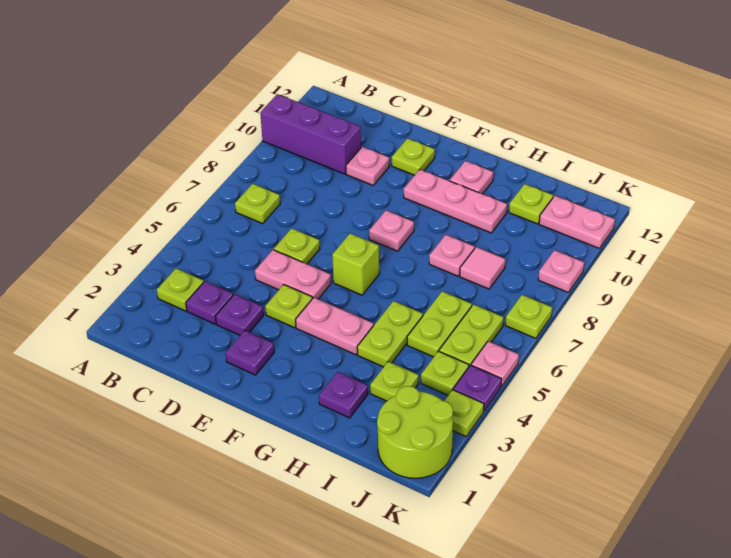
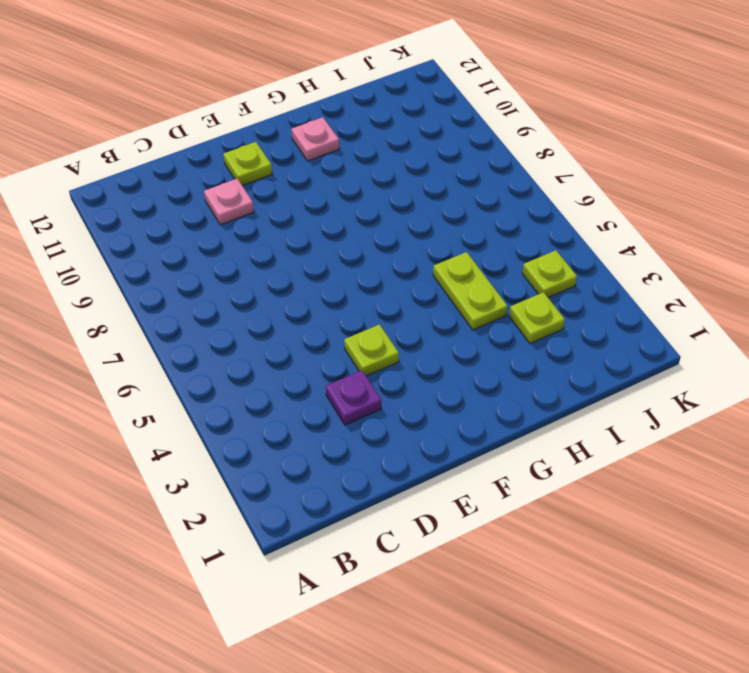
none -> purple brick A10:C10 level 1
none -> lime plate B3 level 1
none -> lime plate B7 level 1
none -> purple plate C3 level 1

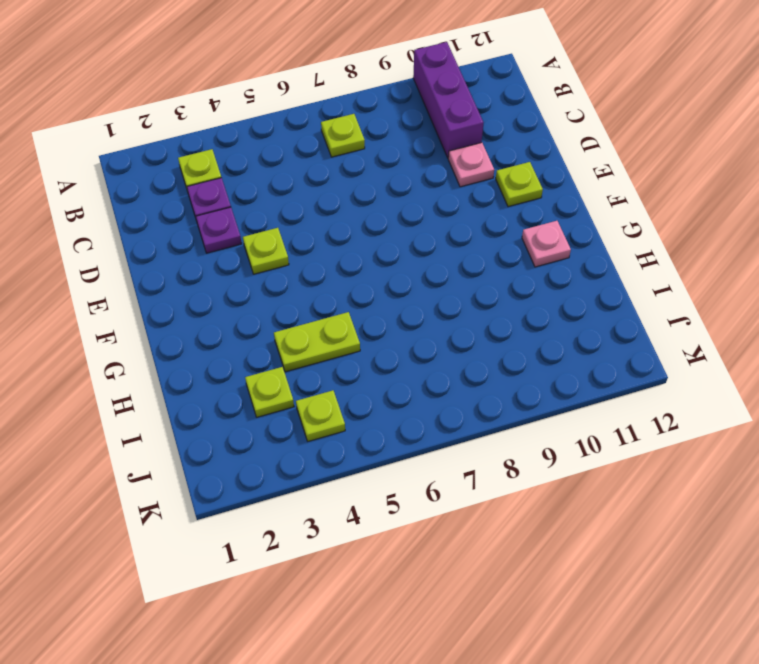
none -> pink plate D5:E5 level 1
none -> lime plate D6 level 1
none -> purple plate E2 level 1
none -> pink plate F4:G4 level 1

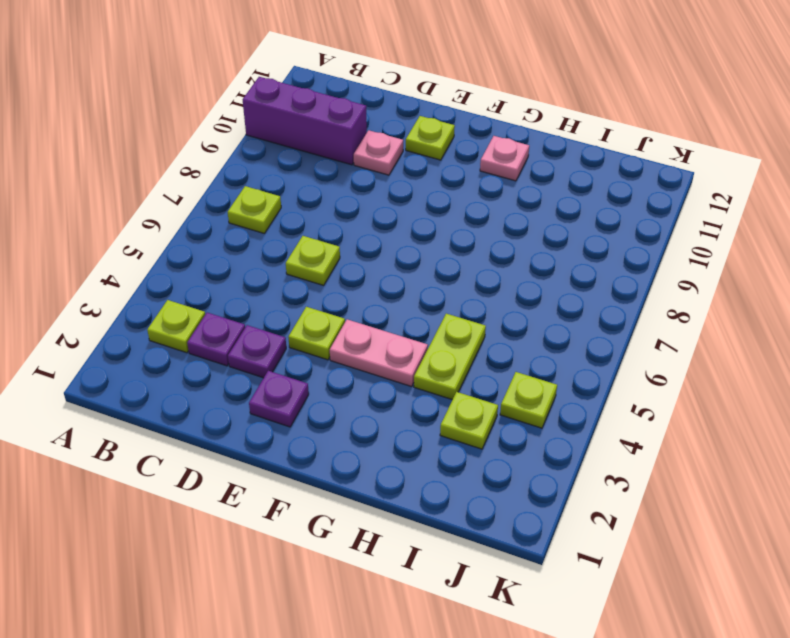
none -> pink plate D5:E5 level 1
none -> lime brick F6 level 1
none -> pink plate F8 level 1
none -> pink plate F10:H10 level 1

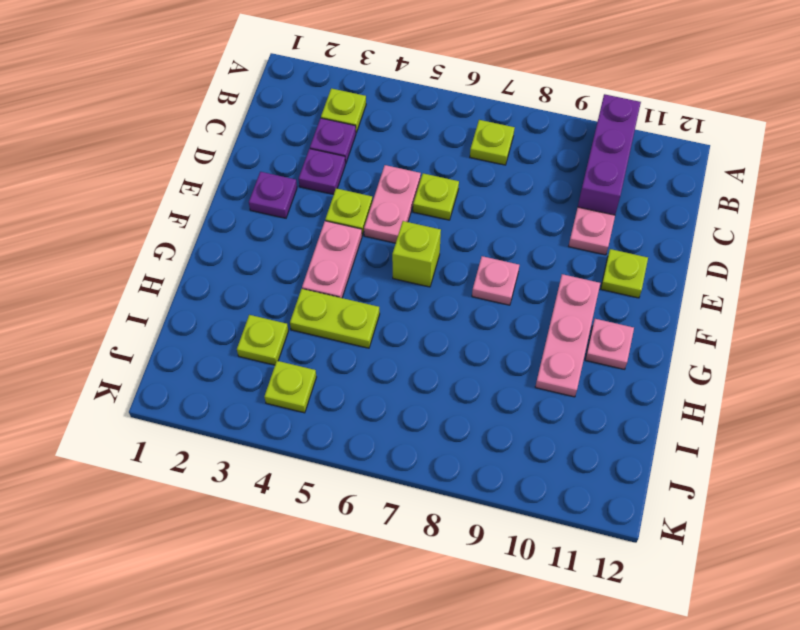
none -> purple plate H2 level 1
none -> pink plate H8 level 1
none -> lime plate I5:I6 level 1
none -> pink tile I8 level 1

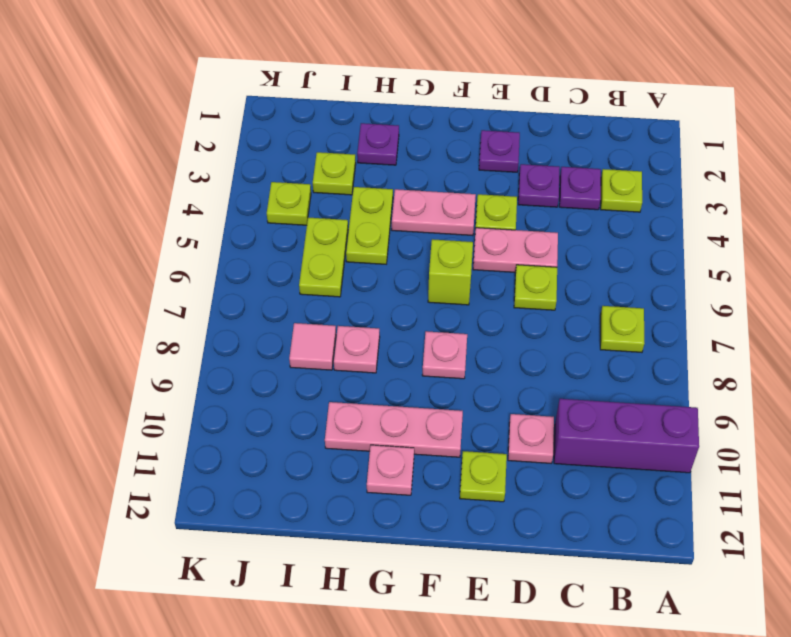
none -> lime plate I11 level 1
none -> lime round brick J1:K2 level 1
none -> lime plate J5:J6 level 1
none -> pink plate J11:K11 level 1

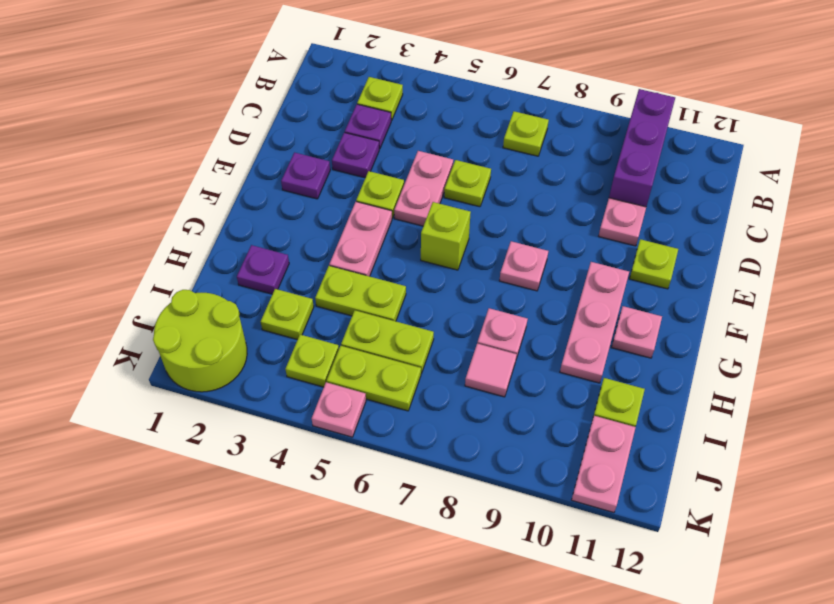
none -> lime plate K3 level 1
none -> purple plate K4 level 1
none -> lime plate K7 level 1
none -> pink plate K9 level 1

